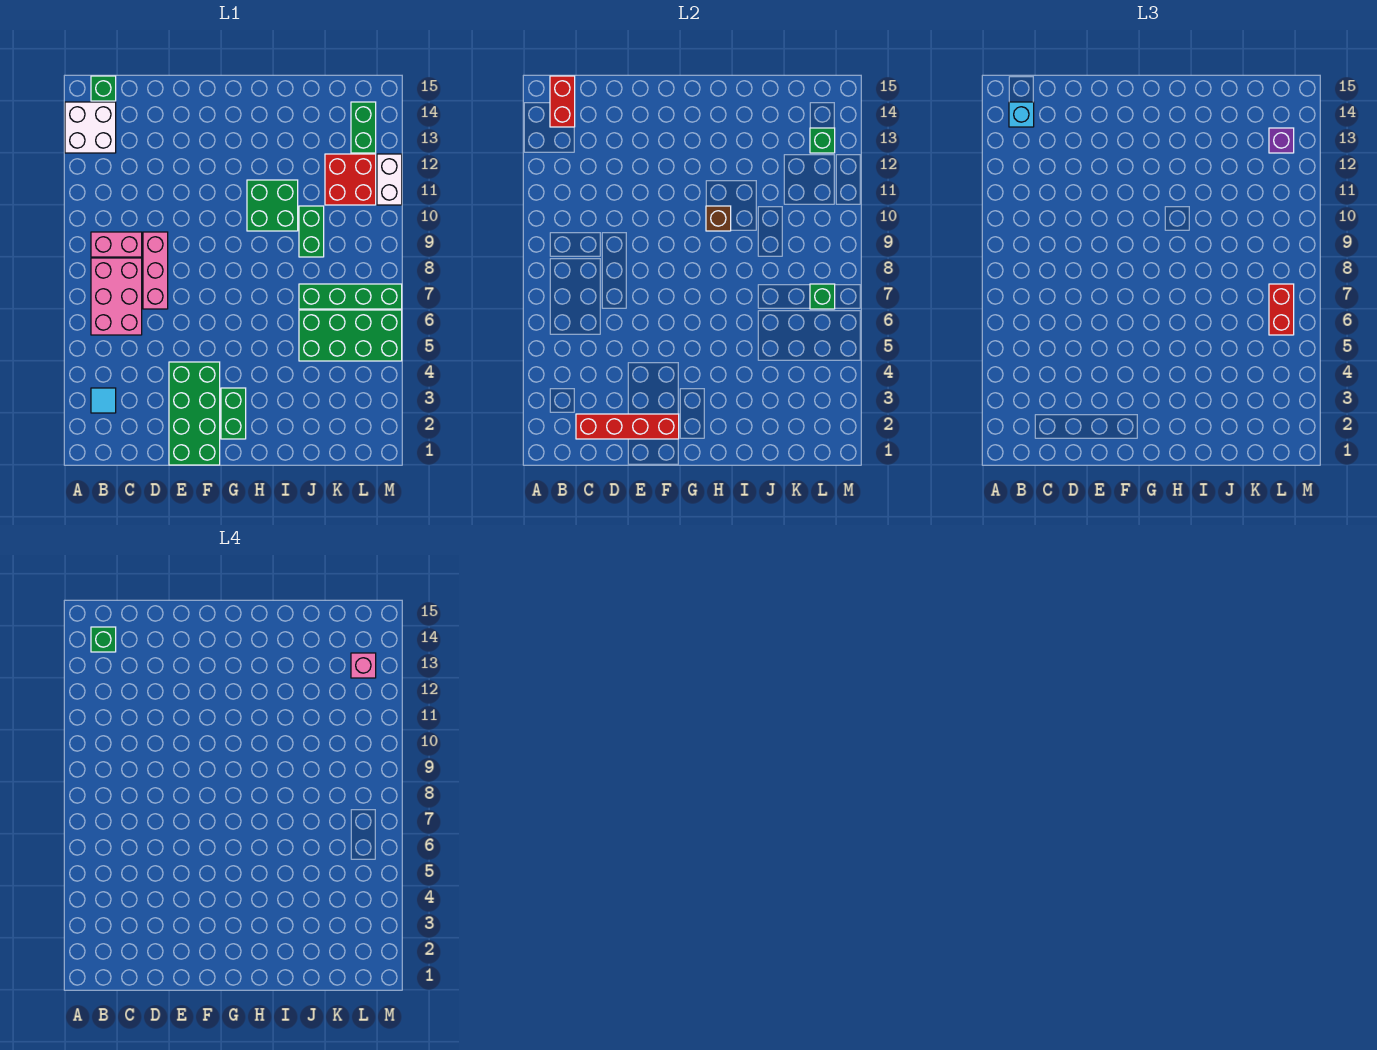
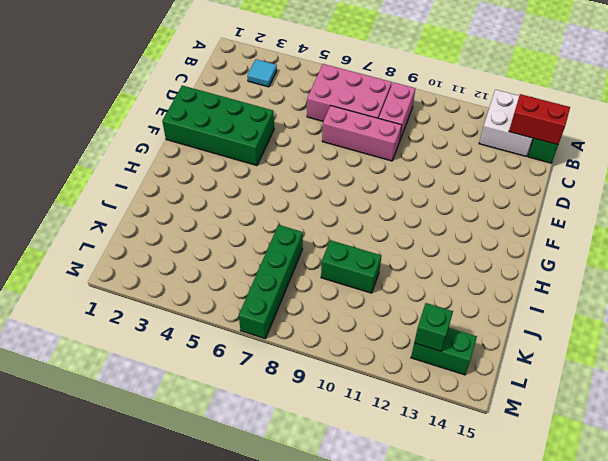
none -> green brick G2:G3 level 1
none -> green brick H10:I11 level 1
none -> green brick J5:M6 level 1

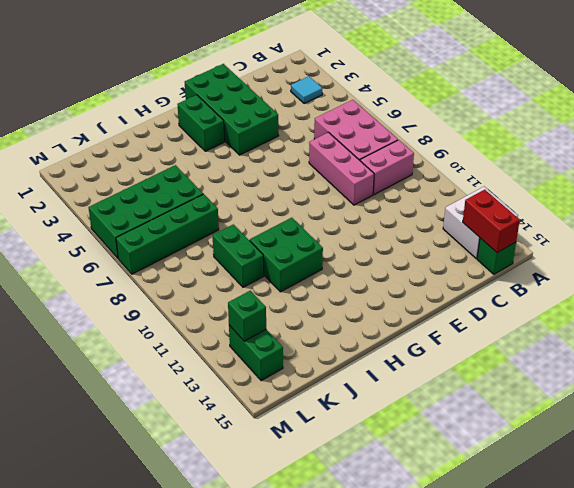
none -> red brick K11:L12 level 1
none -> white brick M11:M12 level 1
none -> red brick C2:F2 level 2

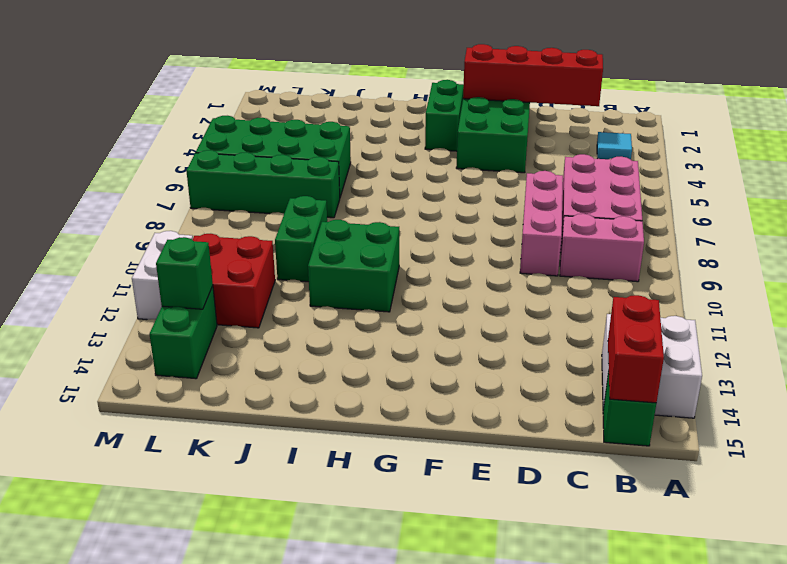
none -> brown brick H10 level 2
none -> green brick L7 level 2
none -> cyan brick B14 level 3

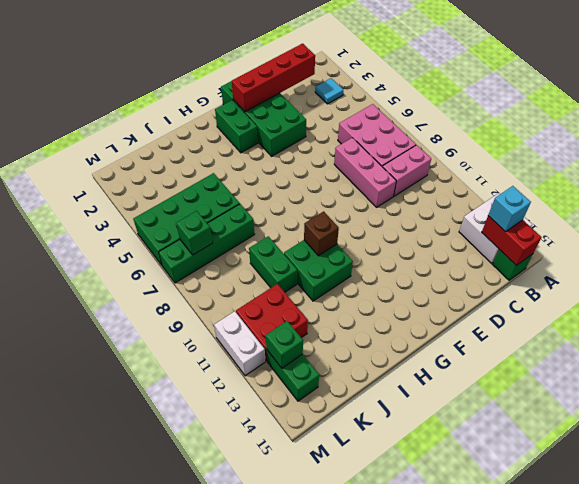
none -> red brick L6:L7 level 3
none -> purple brick L13 level 3
none -> green brick B14 level 4

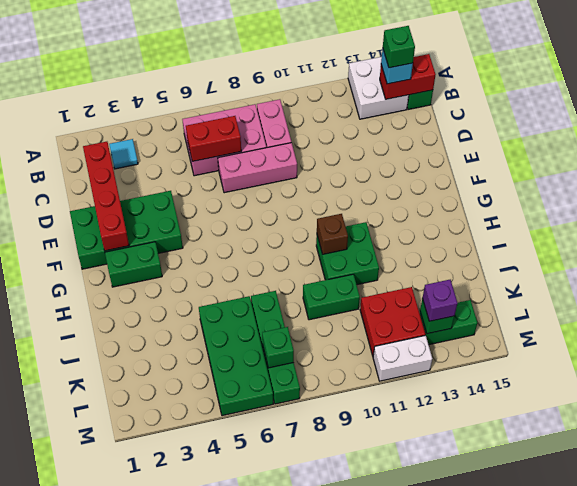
red brick C6:C7 level 2 -> red brick L6:L7 level 3
none -> pink brick L13 level 4

